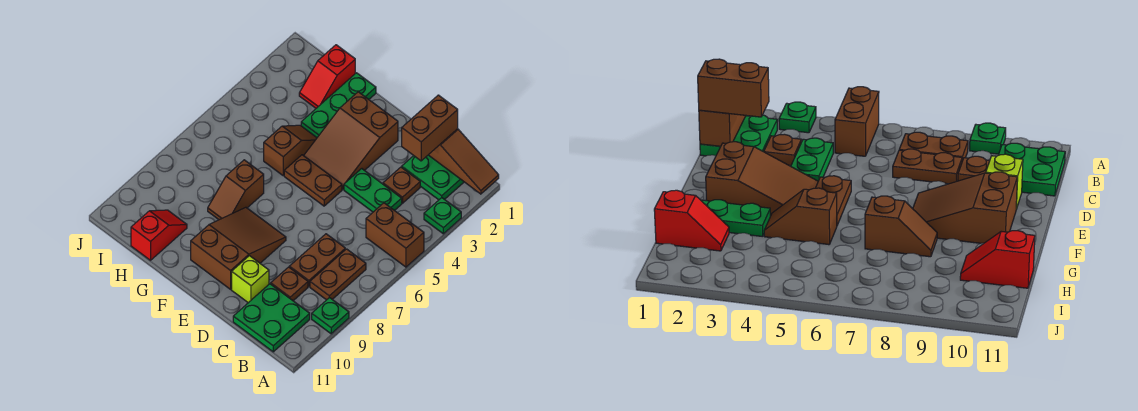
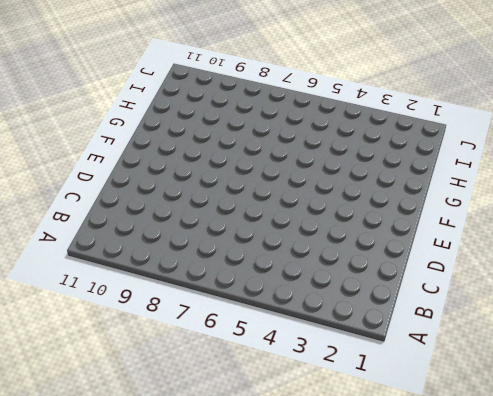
none -> green plate A3 level 1
none -> brown brick A5:B5 level 1
none -> green plate A9 level 1

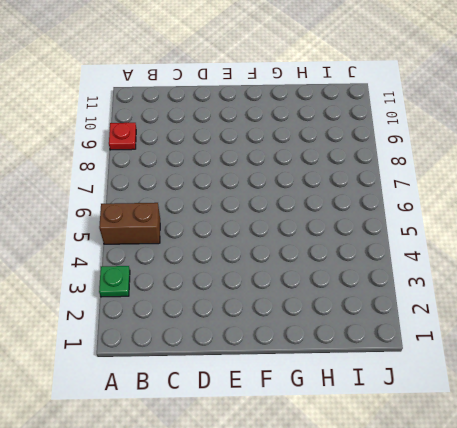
red plate A9 level 1 -> green plate A9 level 1
none -> green plate B1:C2 level 1
none -> brown plate B7:B8 level 1
none -> green plate B10:C11 level 1

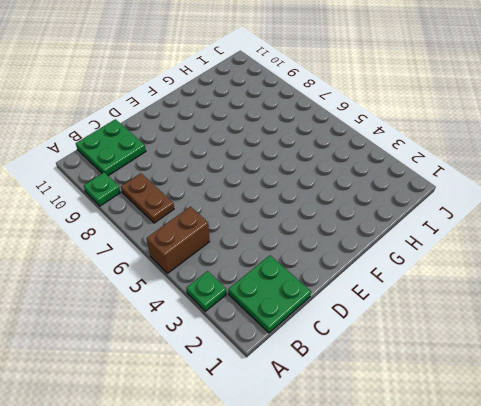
none -> brown plate C3 level 1
none -> green plate C4:D4 level 1
none -> brown plate C7:C8 level 1

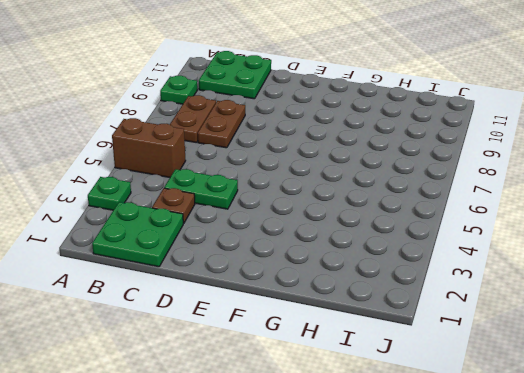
none -> brown plate C9 level 1
none -> lime brick D10 level 1
none -> brown slope E2:F4 level 1 top 2

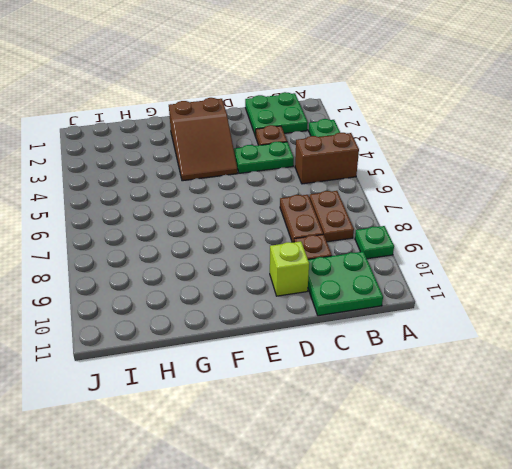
none -> brown plate E5:F5 level 1
none -> brown slope E8:F10 level 1 top 10
none -> green plate G1:G3 level 1

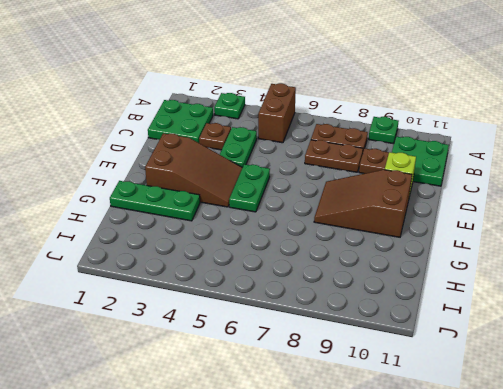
green plate E5:F5 level 1 -> brown plate E5:F5 level 1
none -> brown slope G4:G5 level 1 top 5
none -> brown slope G7:G8 level 1 top 7
none -> red slope H1:H2 level 1 top 1

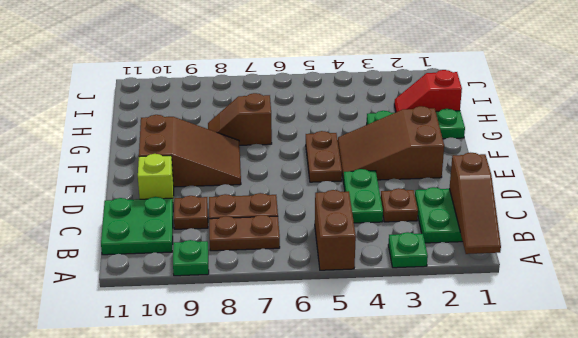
none -> brown slope G4:G5 level 1 top 5
none -> red slope H10:H11 level 1 top 11
none -> brown brick C1:C2 level 3

